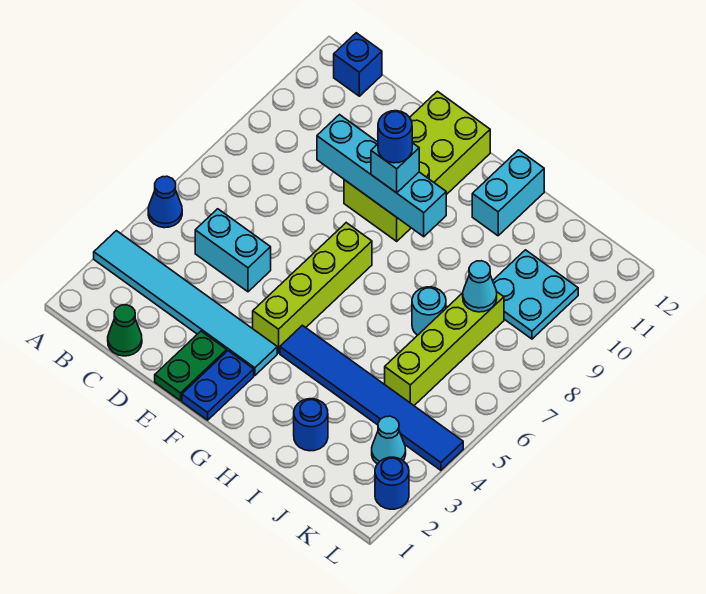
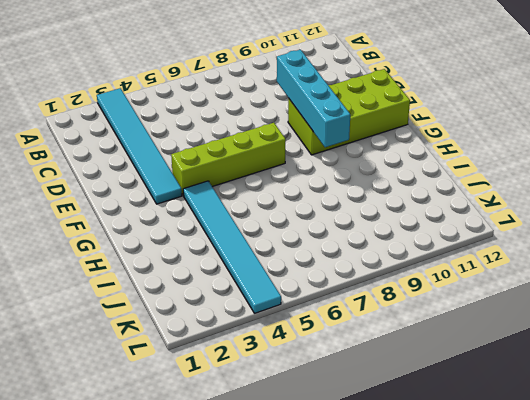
cyan tile G4:L4 level 1 -> blue tile G4:L4 level 1
none -> blue cone A5 level 1
none -> blue brick B12 level 1
none -> green cone C1 level 1

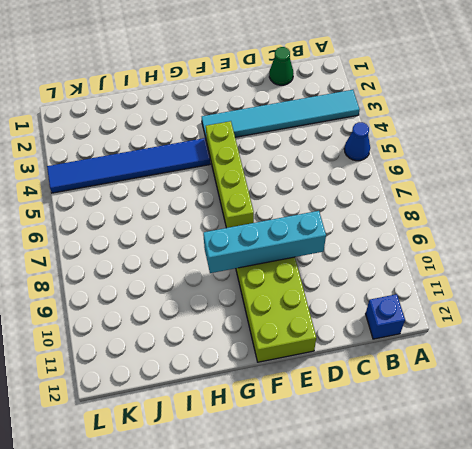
none -> cyan brick C5:D5 level 1
none -> green plate E1:E2 level 1
none -> blue plate F1:F2 level 1

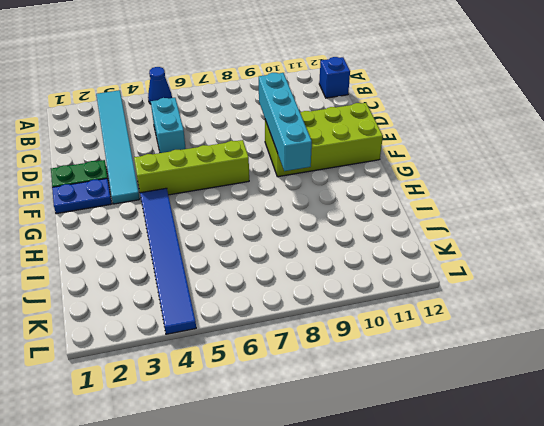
none -> green cone C1 level 1
none -> cyan brick H11:H12 level 1
none -> blue round brick I2 level 1

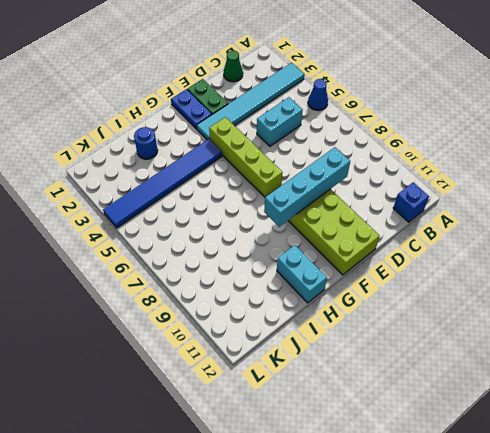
none -> cyan round brick I7 level 1
none -> lime brick J5:J8 level 1
none -> cyan plate J9:K10 level 1

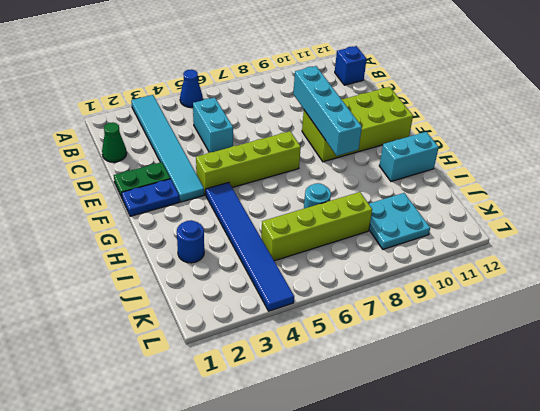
none -> cyan cone K3 level 1
none -> blue round brick L2 level 1
none -> cyan cone J8 level 2

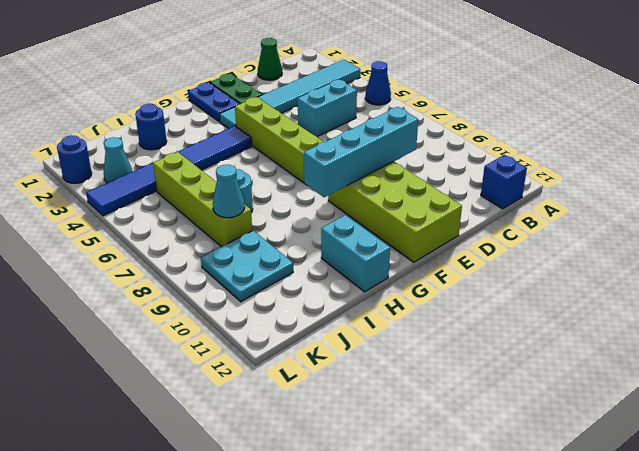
none -> cyan brick F9 level 3
none -> blue round brick F9 level 4

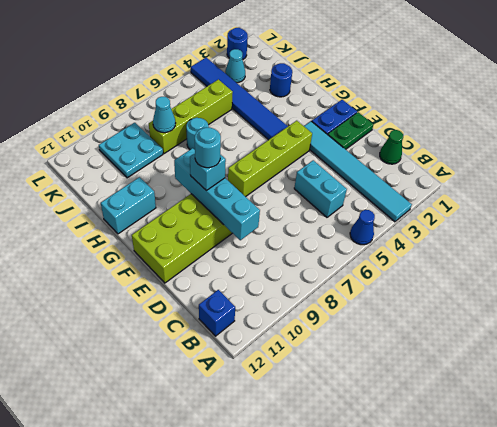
cyan round brick F9 level 4 -> blue round brick F9 level 4

